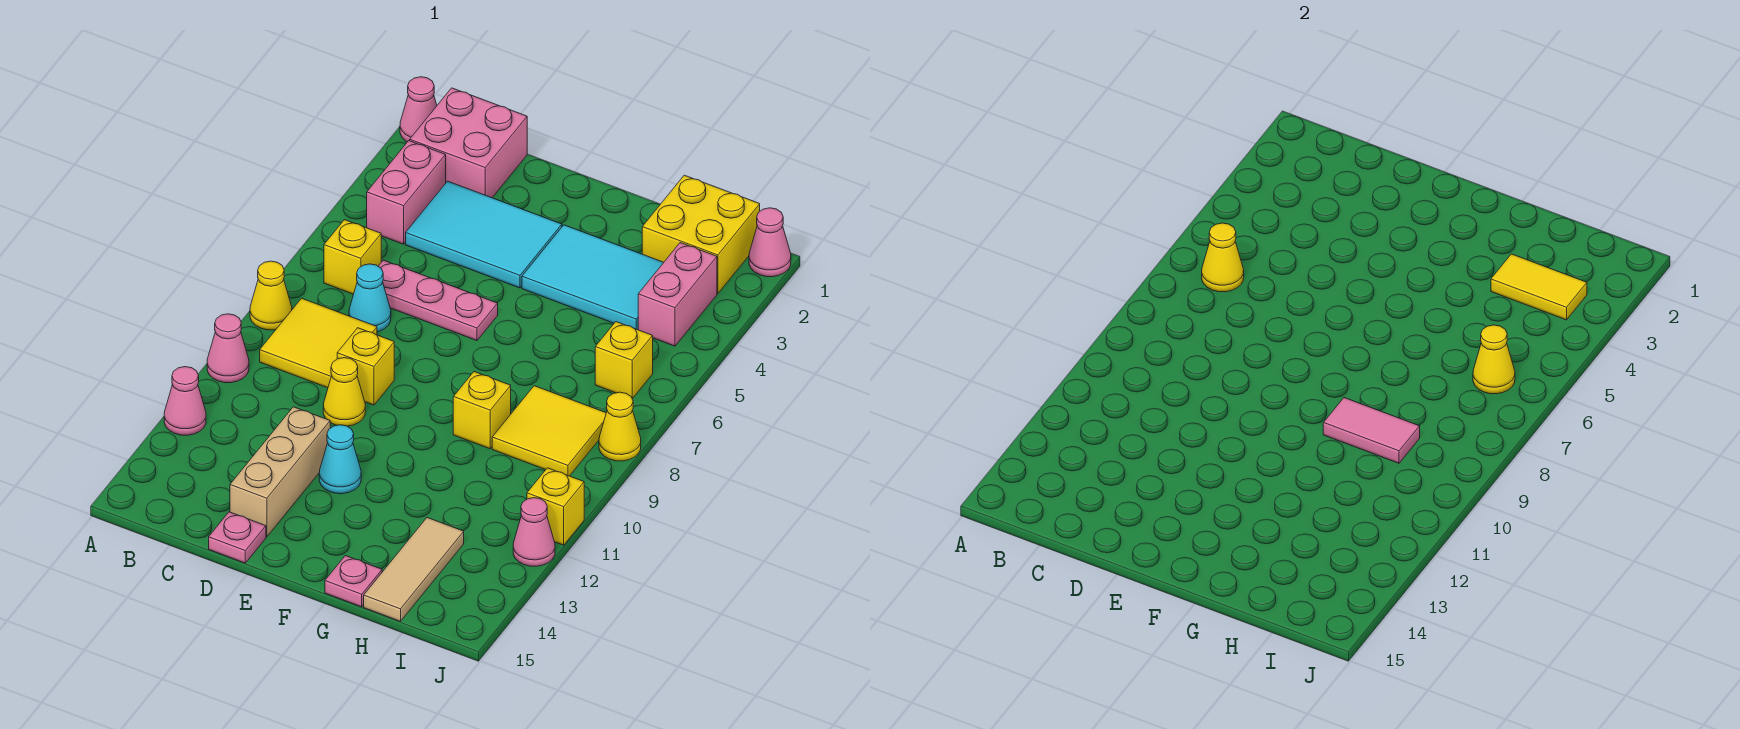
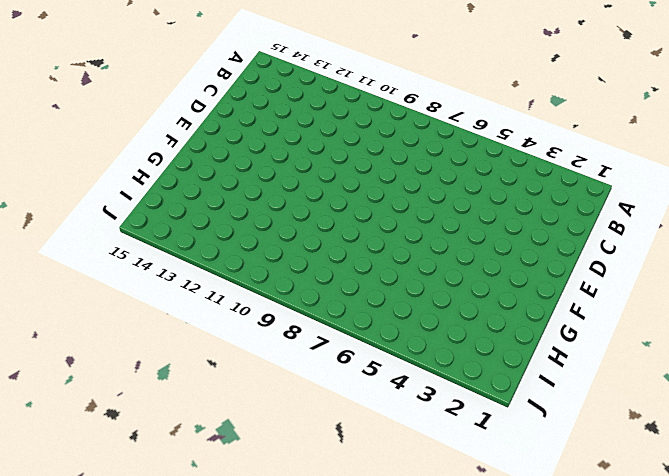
none -> pink cone A1 level 1
none -> yellow cone A8 level 1
none -> pink cone A10 level 1
none -> pink cone A12 level 1

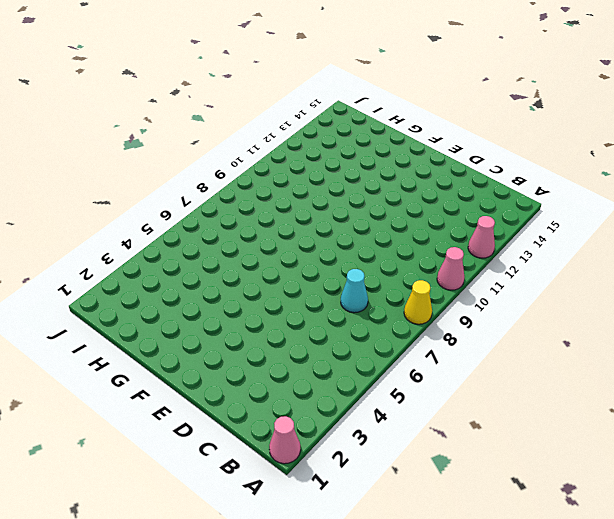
none -> pink brick B1:C2 level 1
none -> pink brick B3:B4 level 1
none -> yellow brick B6 level 1
none -> yellow tile B8:C9 level 1

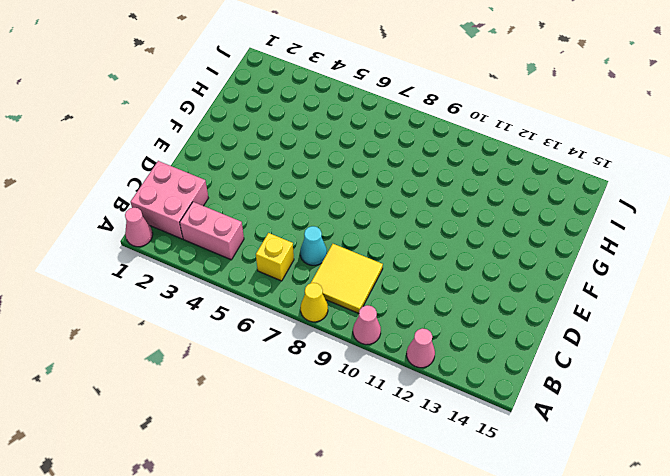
none -> cyan tile C3:E4 level 1
none -> pink plate C6:E6 level 1
none -> yellow brick D9 level 1
none -> yellow cone D10 level 1

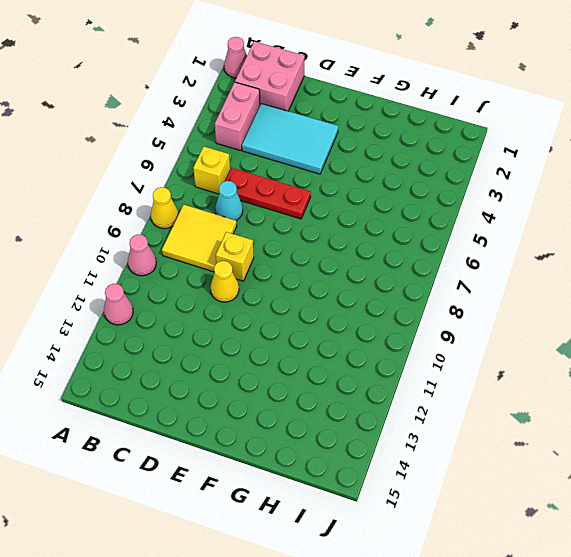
red plate C6:E6 level 1 -> pink plate C6:E6 level 1
none -> tan brick D12:D14 level 1
none -> pink plate D15 level 1
none -> cyan cone E12 level 1
none -> cyan tile F3:H4 level 1

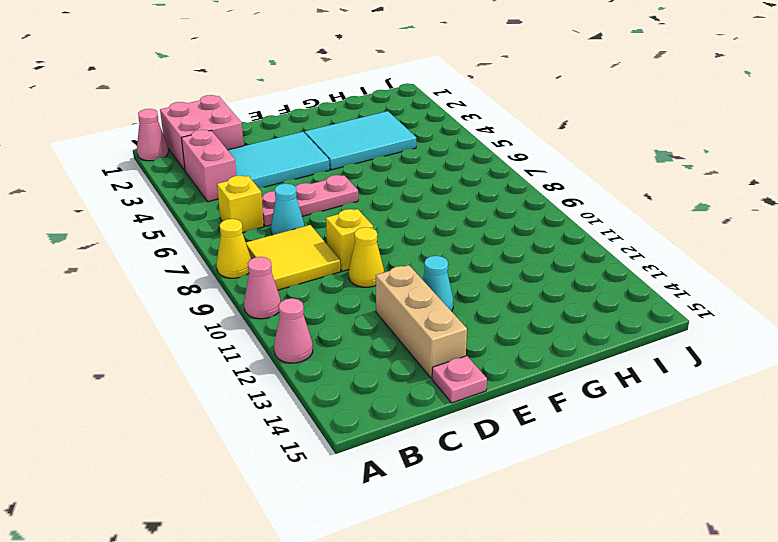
none -> yellow brick G9 level 1
none -> pink plate G15 level 1
none -> yellow brick H1:I2 level 1
none -> yellow tile H8:I9 level 1

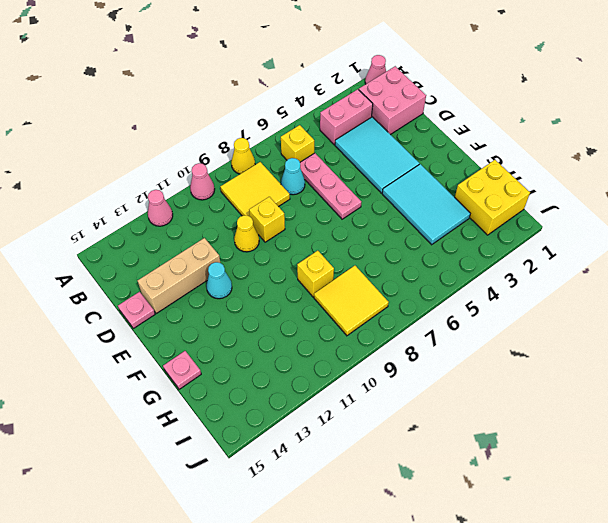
none -> tan tile H13:H15 level 1
none -> pink brick I3:I4 level 1
none -> yellow brick I6 level 1
none -> pink cone J1 level 1

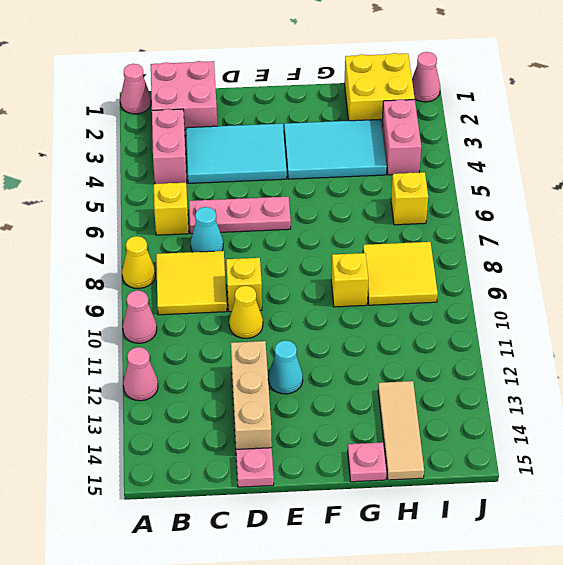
none -> yellow cone J8 level 1
none -> yellow brick J11 level 1
none -> pink cone J12 level 1
none -> yellow cone B6 level 2

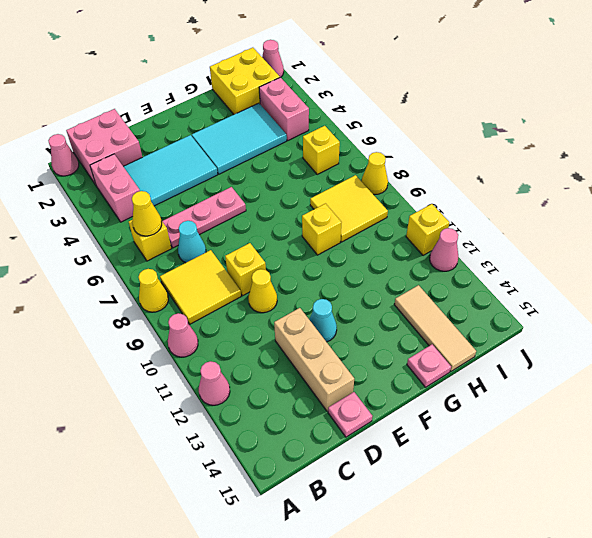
none -> pink tile G9:H9 level 2
none -> yellow tile H3:I3 level 2
none -> yellow cone I6 level 2

